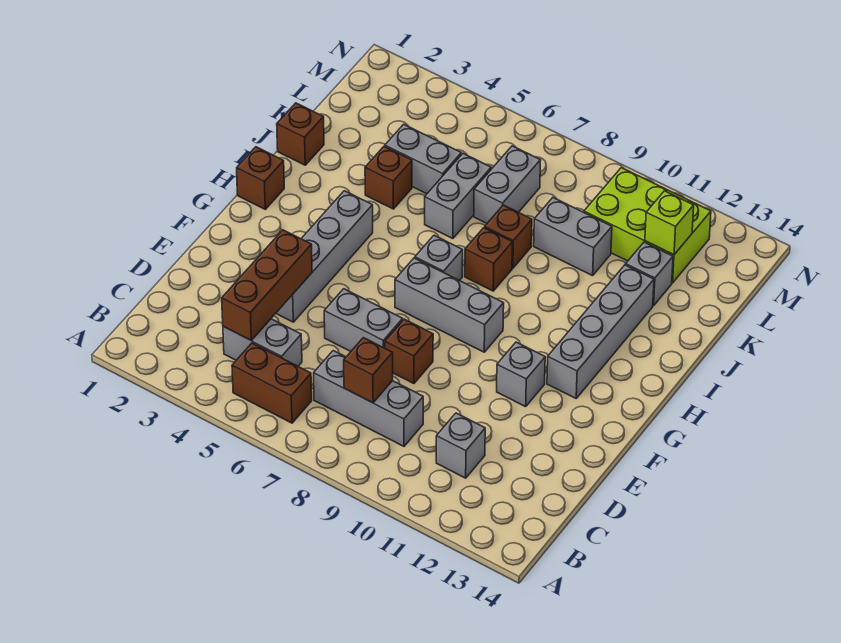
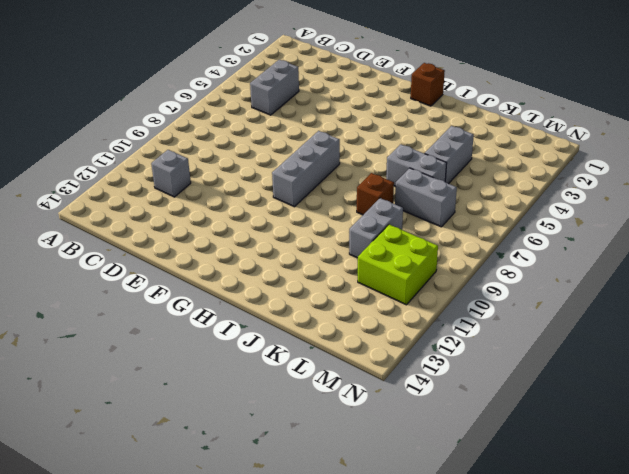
lime brick L10:M11 level 1 -> lime brick L10:M12 level 1
none -> brown brick B5:B6 level 1
none -> grey brick C7:C9 level 1
none -> grey brick E4:H4 level 1

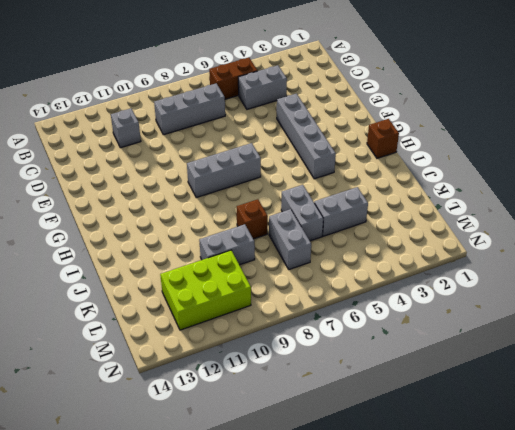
none -> grey brick E6:E7 level 1
none -> brown brick E8 level 1
none -> grey brick F11 level 1

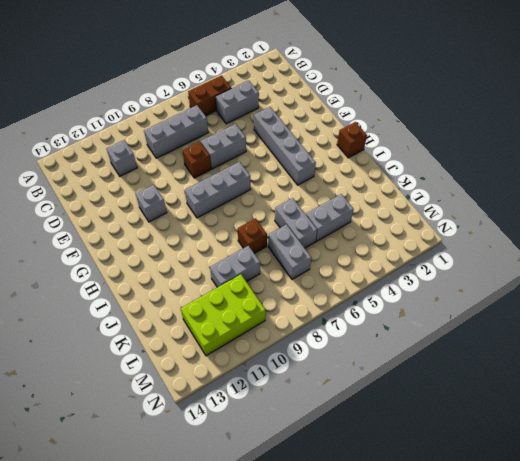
none -> grey brick G12:J12 level 1
none -> grey brick H7 level 1
none -> brown brick I8 level 1

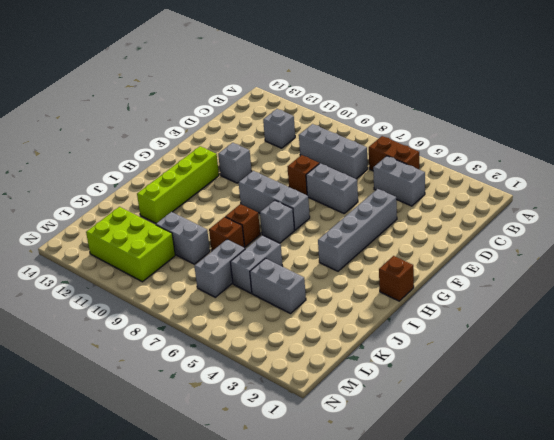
lime brick G12:J12 level 1 -> grey brick G12:J12 level 1
none -> brown brick J1 level 1
none -> brown brick J4 level 1
none -> grey brick K12 level 1

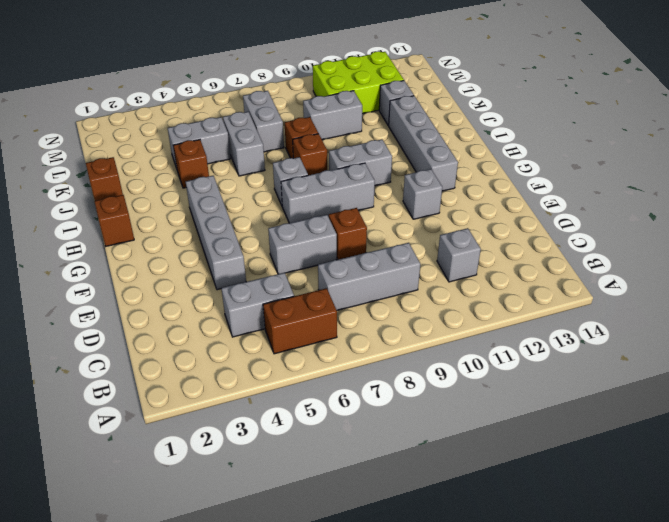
grey brick H9:H10 level 1 -> none
none -> brown brick C4:E4 level 2
none -> brown brick C8 level 2
none -> lime brick L12 level 2

